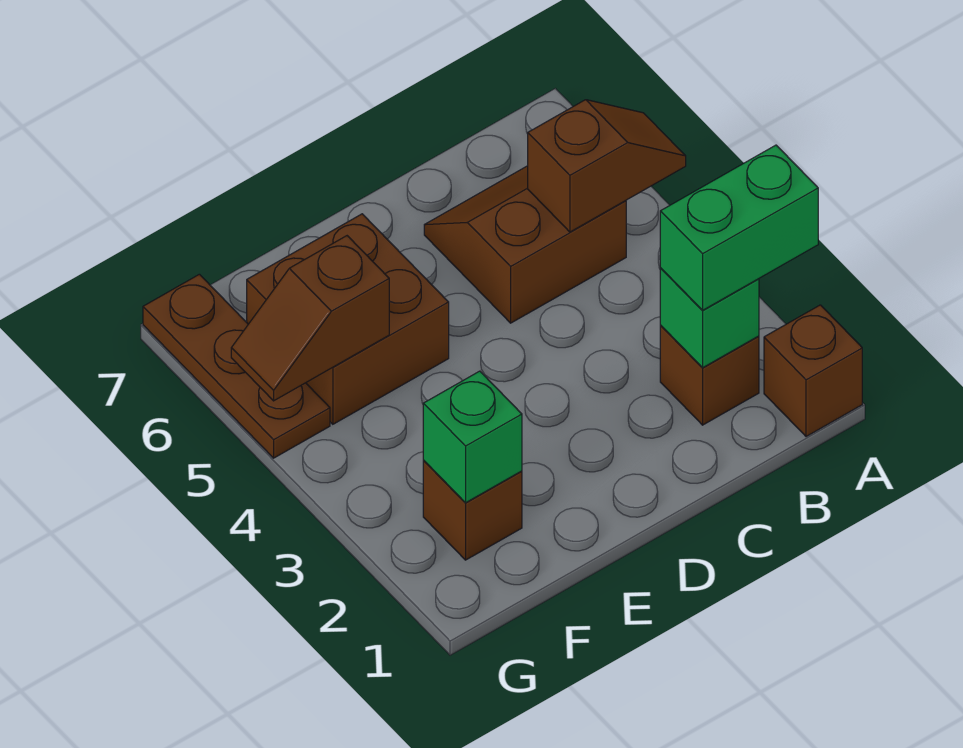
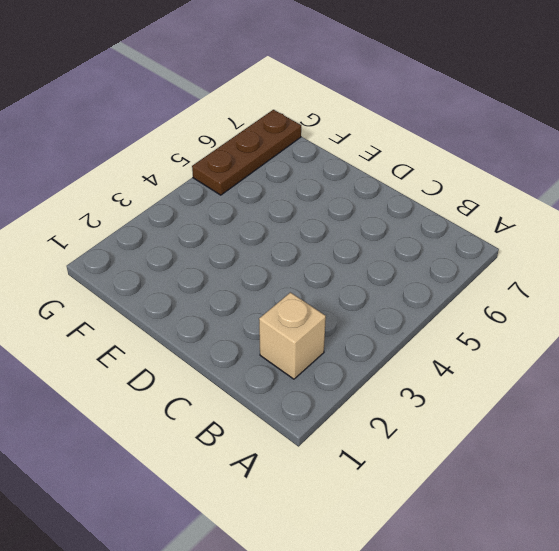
tan brick B2 level 1 -> brown brick B2 level 1
none -> brown brick A1 level 1
none -> brown slope B5:C6 level 1 top 5

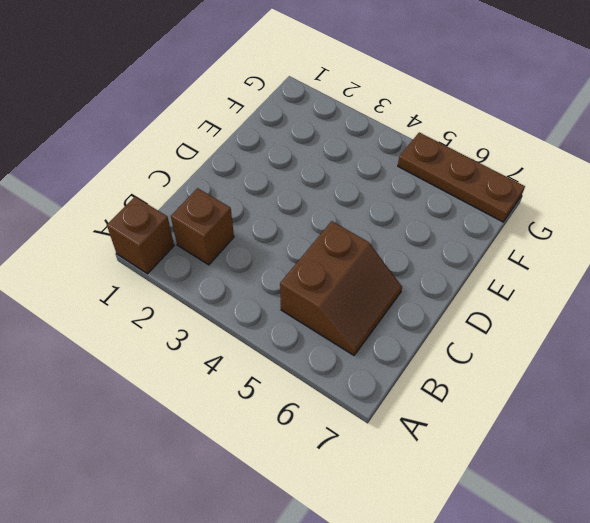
none -> brown brick E5:F6 level 1
none -> brown brick F2 level 1

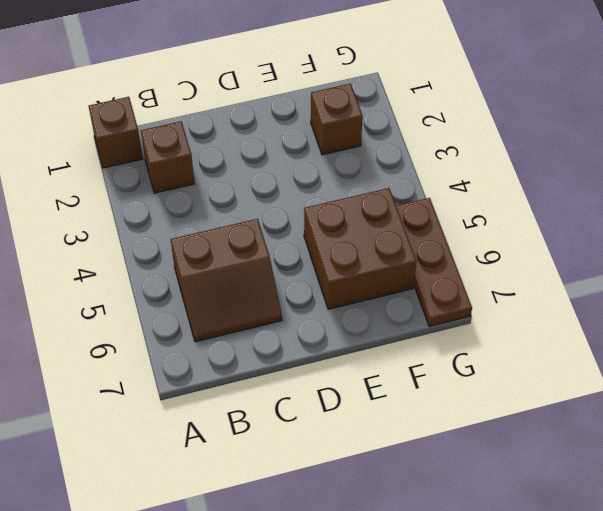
none -> brown slope A5:B5 level 2 top B
none -> green brick B2 level 2

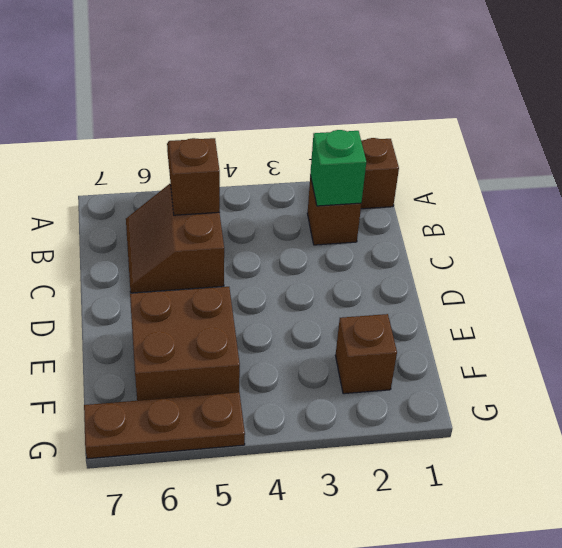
none -> green brick F2 level 2
none -> brown slope F5:G5 level 2 top F

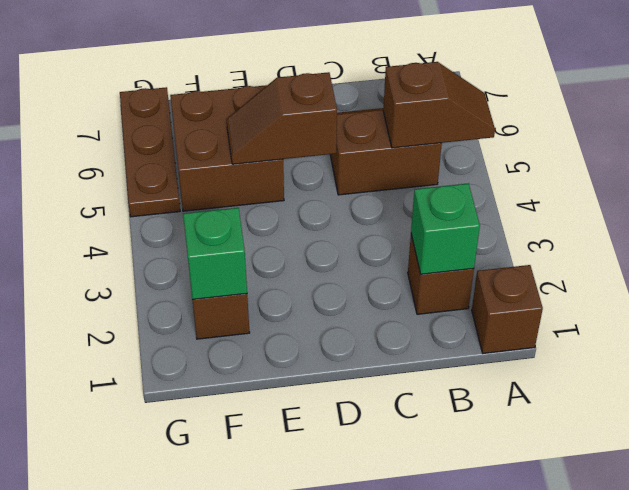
brown slope D5:E5 level 2 top D -> brown slope F5:G5 level 2 top F
none -> green brick A2:B2 level 3

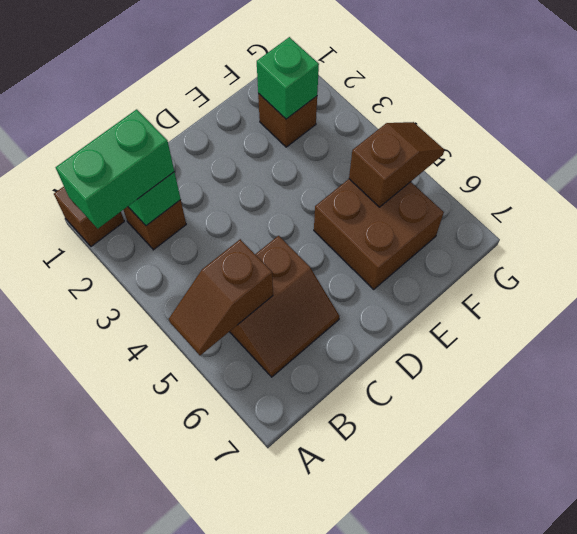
none -> brown plate G5:G7 level 1

